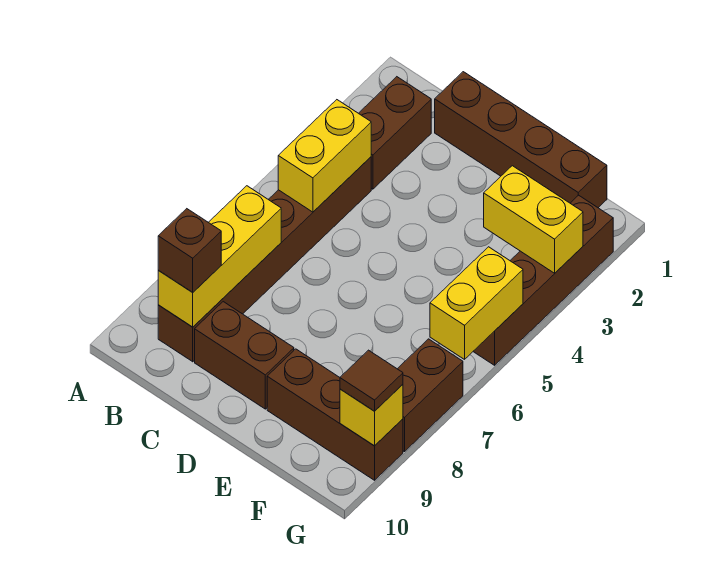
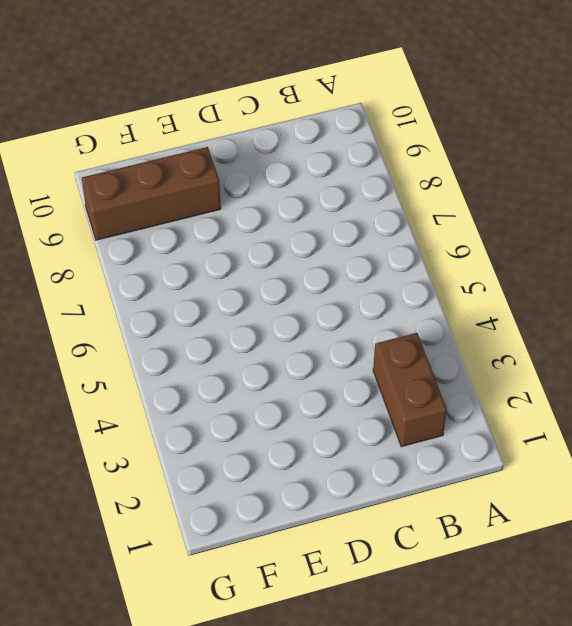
none -> brown brick B4:B9 level 1
none -> brown brick C1:F1 level 1
none -> brown brick C9:D9 level 1

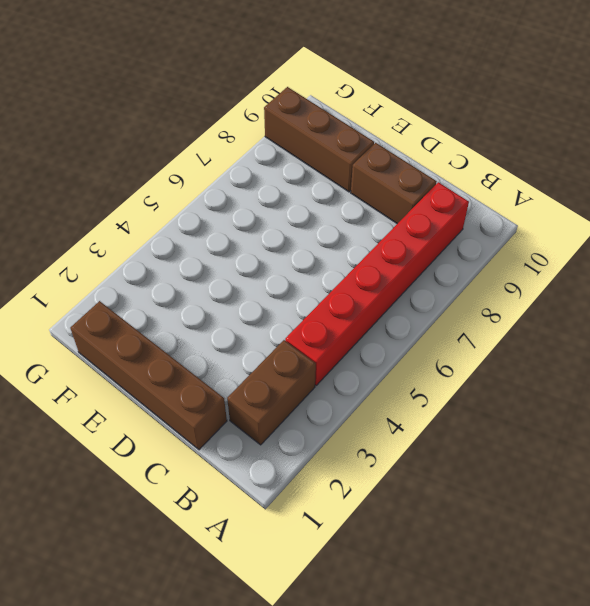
red brick B4:B9 level 1 -> brown brick B4:B9 level 1
none -> brown brick G2:G5 level 1
none -> brown brick G7:G8 level 1
none -> yellow brick B4:B5 level 2

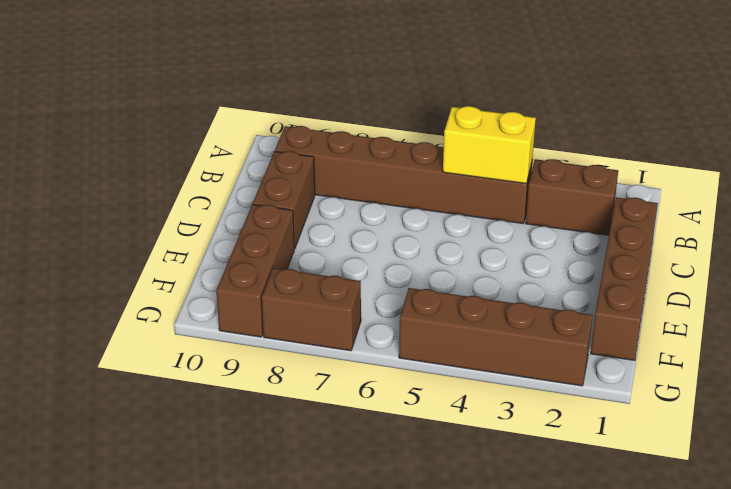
none -> yellow brick B7:B9 level 2
none -> yellow brick F3:G3 level 2
none -> yellow brick G5:G6 level 2

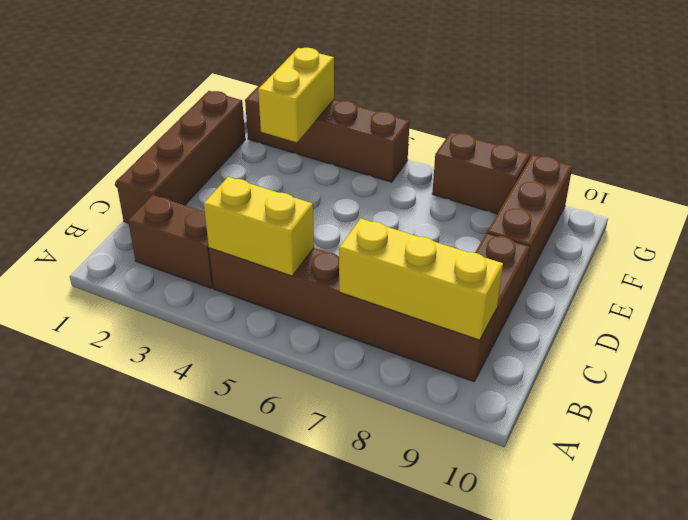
none -> yellow brick G5:G6 level 2
none -> yellow brick G9 level 2
none -> brown brick B9 level 3

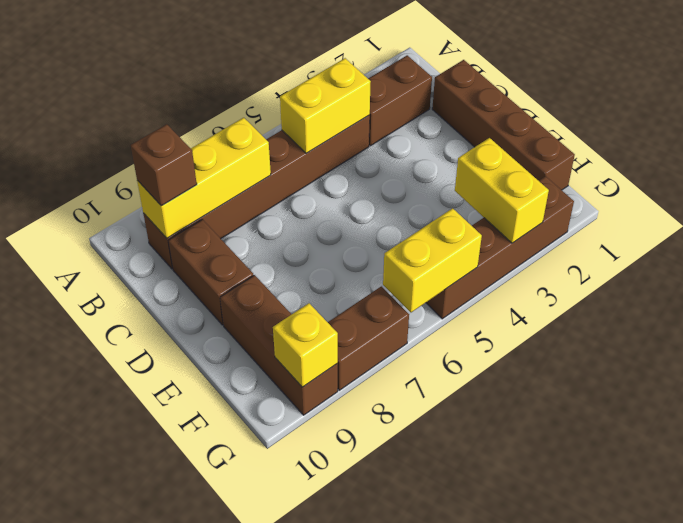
none -> brown tile G9 level 3

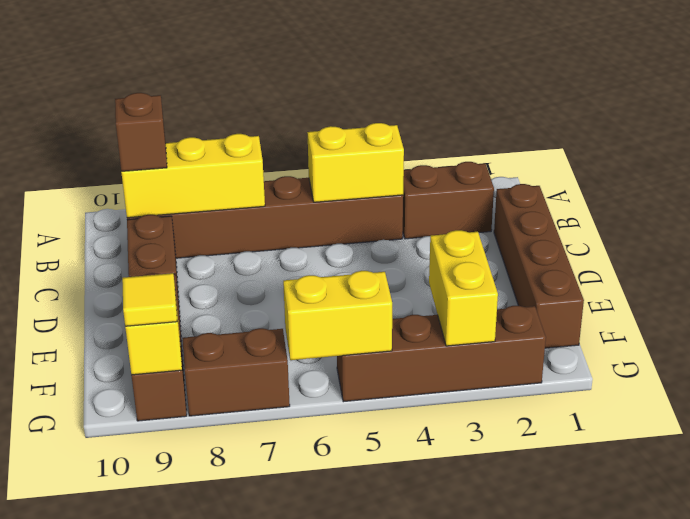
yellow tile G9 level 3 -> brown tile G9 level 3

